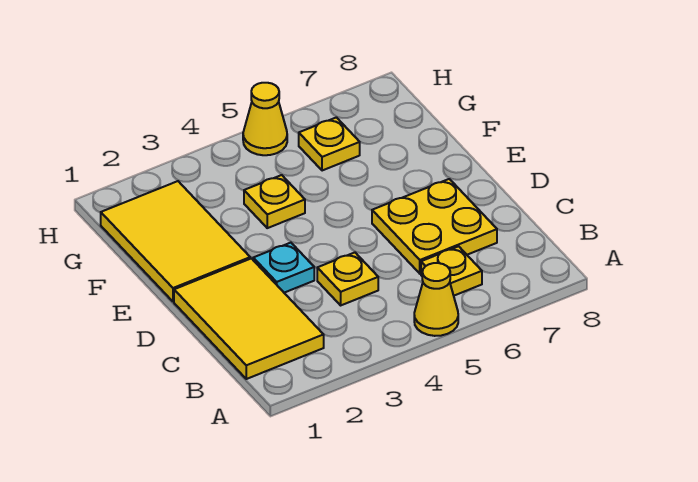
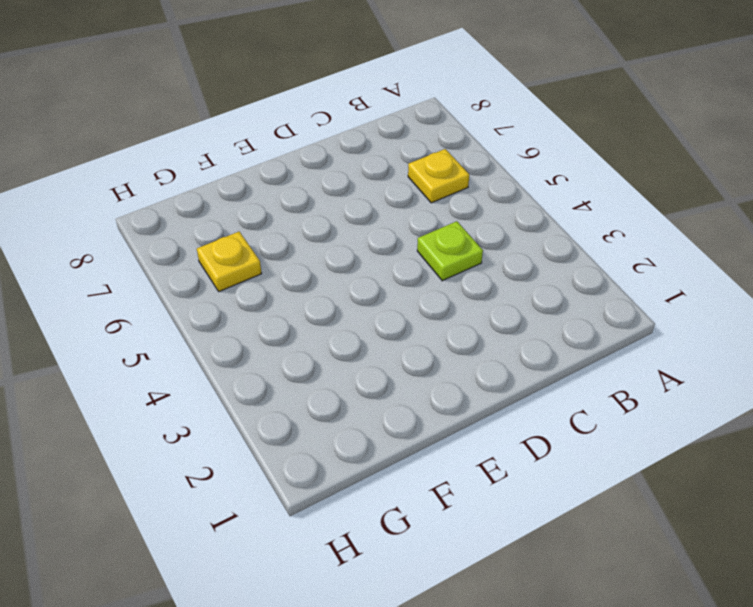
lime plate C4 level 1 -> yellow plate C4 level 1
none -> yellow cone A5 level 1
none -> yellow tile B1:D2 level 1

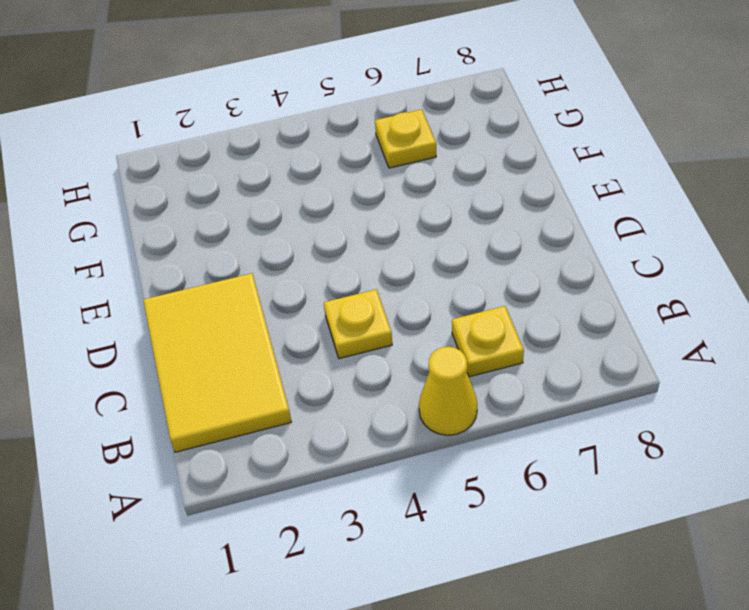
none -> yellow plate C6:D7 level 1
none -> cyan plate D3 level 1

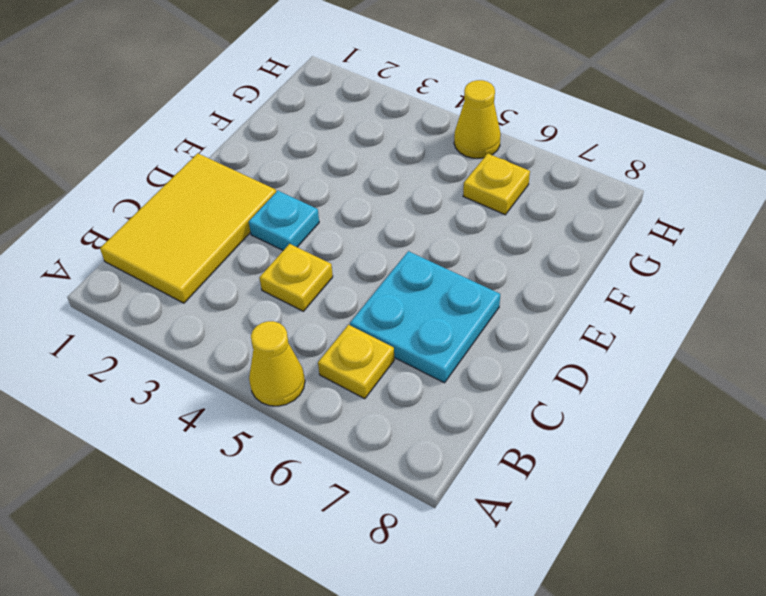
cyan plate C6:D7 level 1 -> yellow plate C6:D7 level 1
none -> yellow tile E1:G2 level 1
none -> yellow plate F4 level 1

